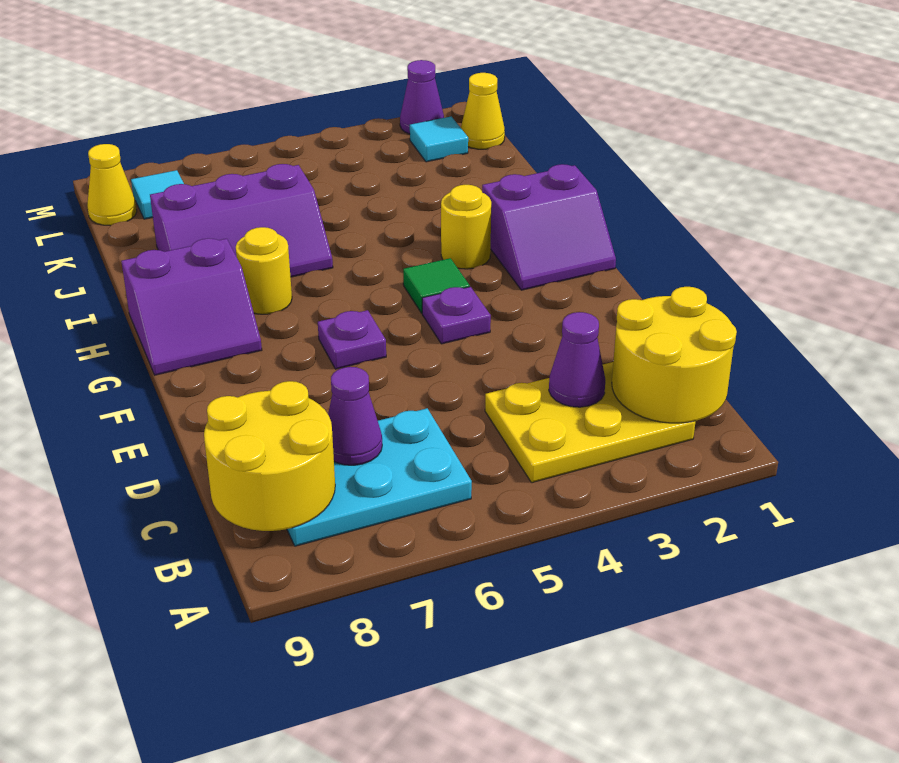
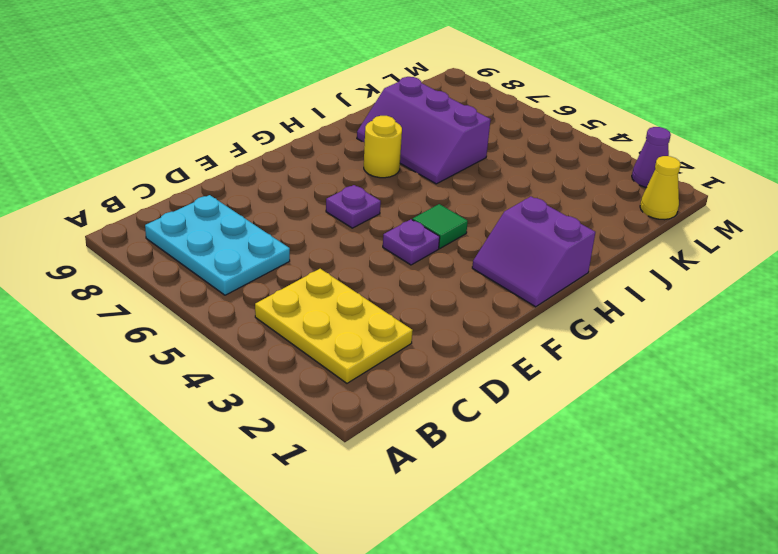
none -> purple slope G8:H9 level 1 top H
none -> yellow round brick H3 level 1
none -> cyan tile L2 level 1

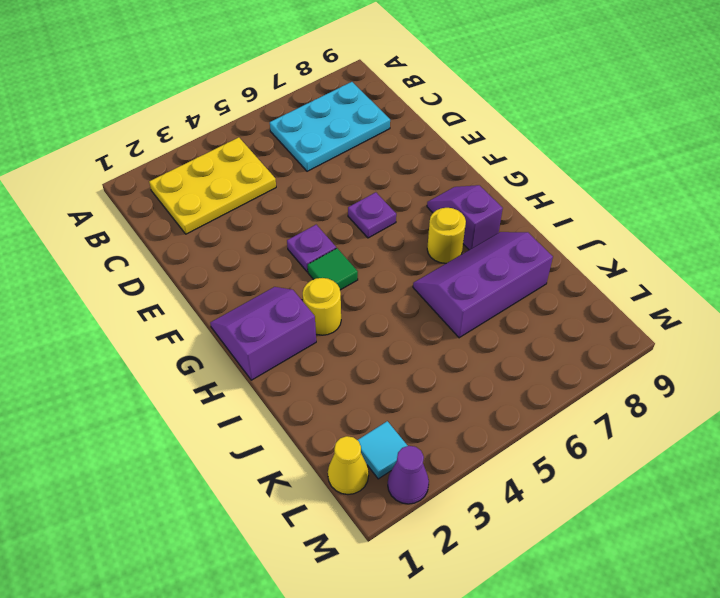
purple slope G8:H8 level 1 top H -> purple slope G8:H9 level 1 top H
none -> cyan tile L8 level 1
none -> yellow cone L9 level 1
none -> yellow round brick B1:C2 level 2

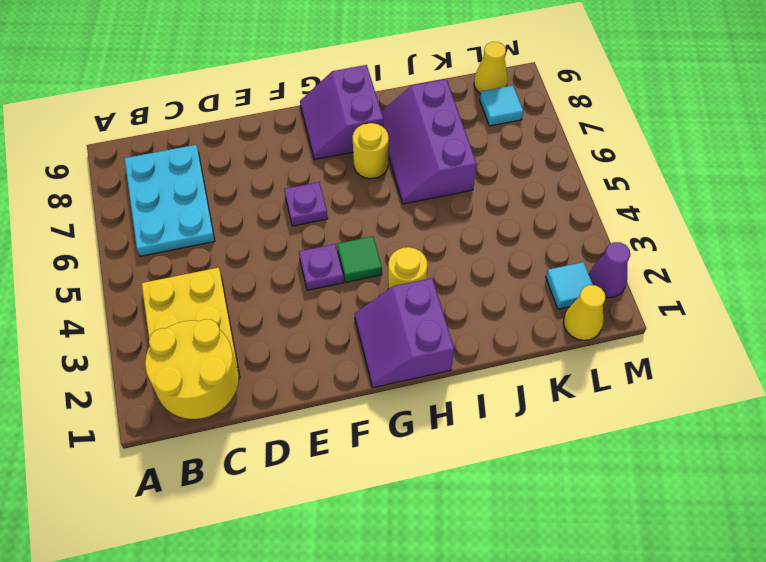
none -> yellow round brick B8:C9 level 2
none -> purple cone C3 level 2
none -> purple cone C7 level 2

